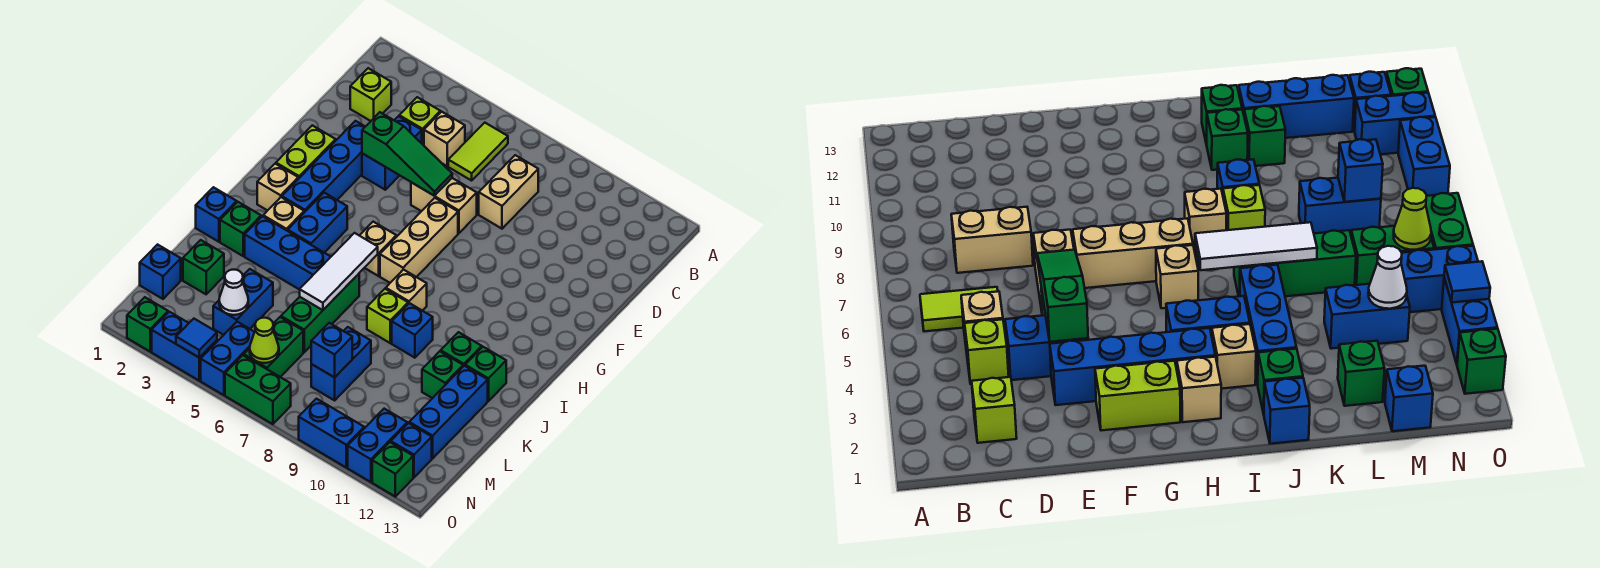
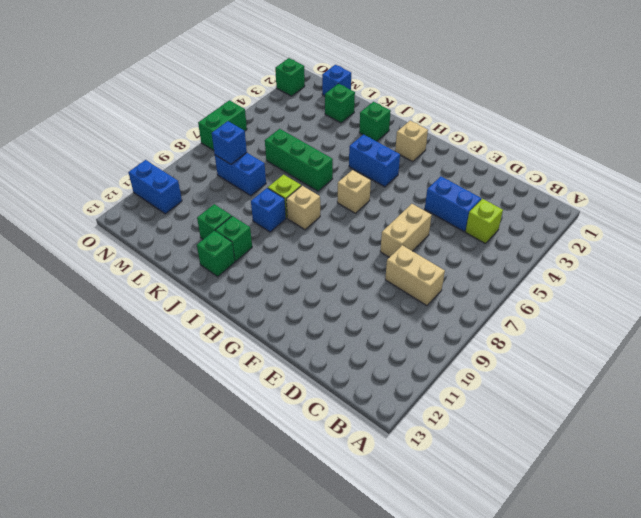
none -> lime tile B6:C6 level 1
none -> lime brick C2 level 1
none -> tan brick C5 level 1
none -> blue brick E3:H3 level 1

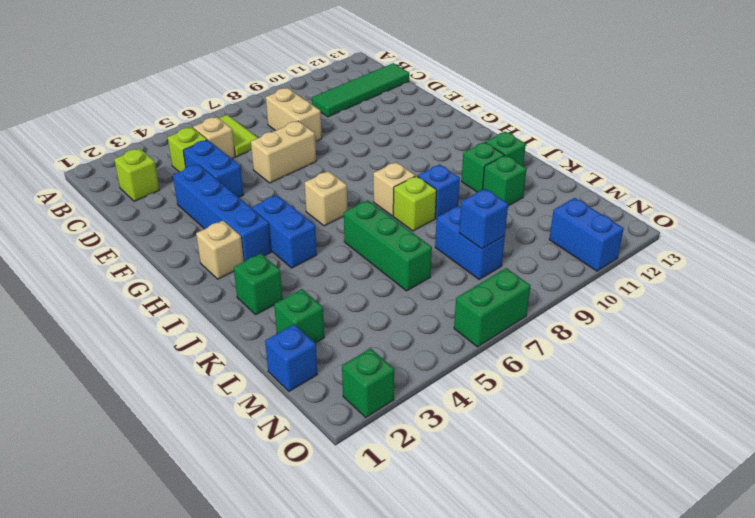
green tile C10:C13 level 1 -> none
none -> lime brick F2:G2 level 1
none -> tan brick F7:H7 level 1
none -> tan brick I3 level 1
none -> blue brick J1 level 1

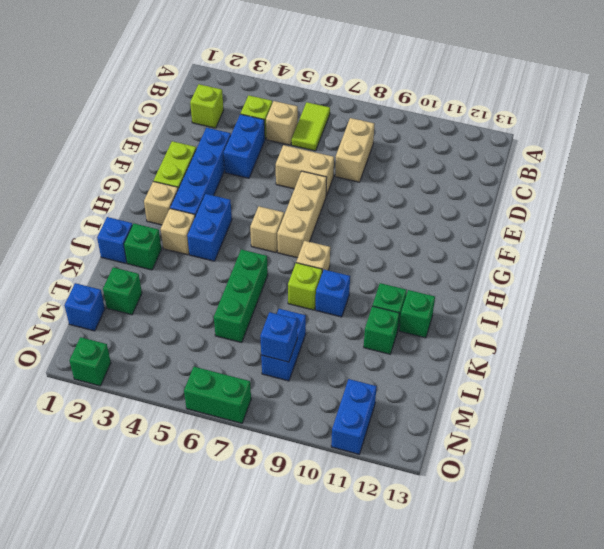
none -> blue brick J3:J5 level 1
none -> blue brick K12:M12 level 1
none -> blue brick L4:M4 level 1
none -> green brick M6:N6 level 1

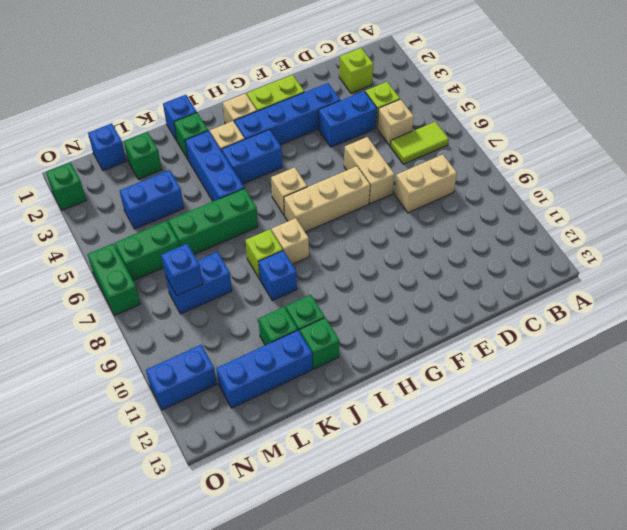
none -> blue brick N5:O5 level 1
none -> blue brick N12 level 1
none -> blue brick O3:O4 level 1
none -> blue brick O9:O10 level 1

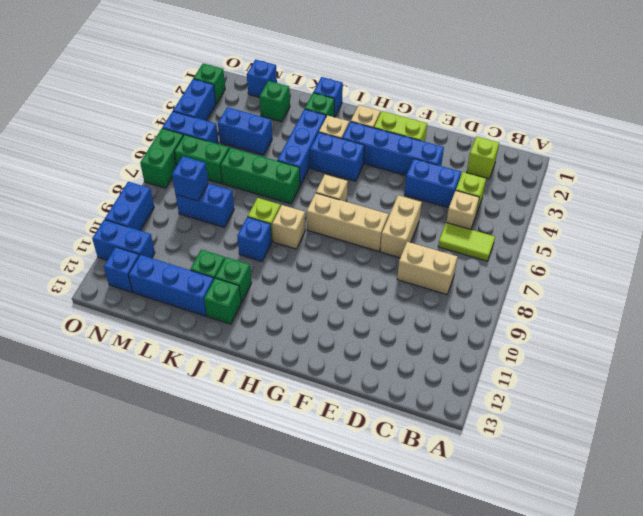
none -> green brick O12 level 1
none -> green slope E4:E6 level 2 top 4
none -> white tile I6:K6 level 2
none -> white cone M4 level 2

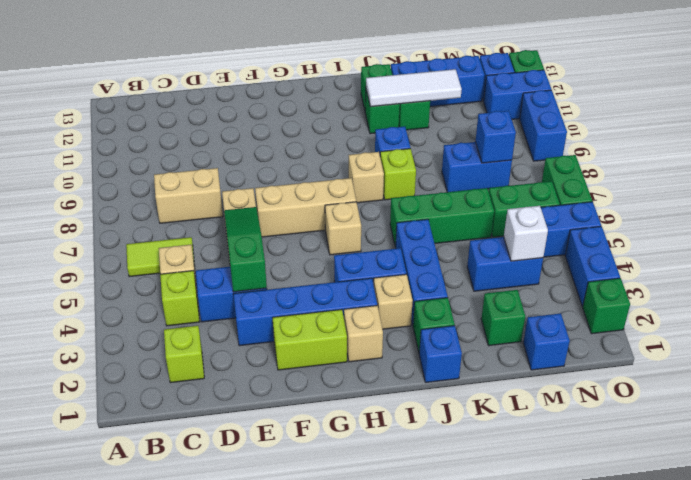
white tile J11:L11 level 2 -> white tile I6:K6 level 2
white brick M4 level 2 -> white cone M4 level 2
none -> lime cone N6 level 2
none -> blue tile O4 level 2

